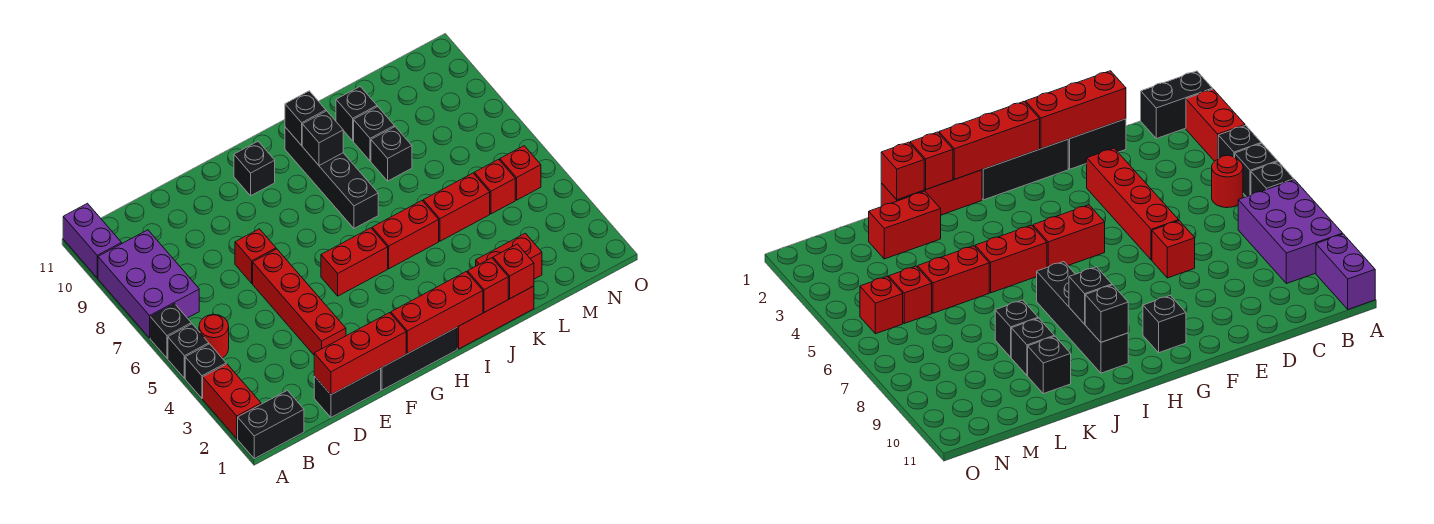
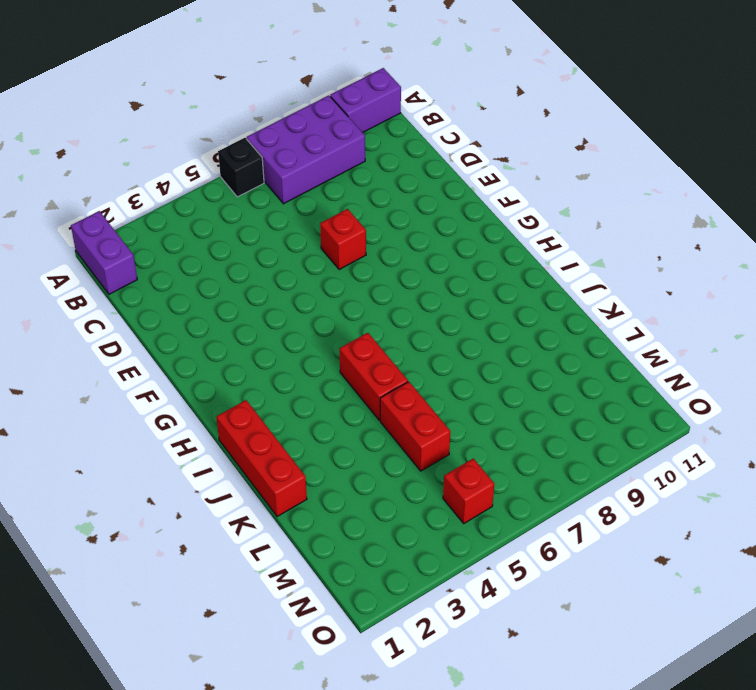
purple brick A1:B1 level 1 -> black brick A1:B1 level 1
none -> red brick A2:A3 level 1
none -> black brick A4 level 1
none -> black brick A5 level 1
none -> red round brick B5 level 1

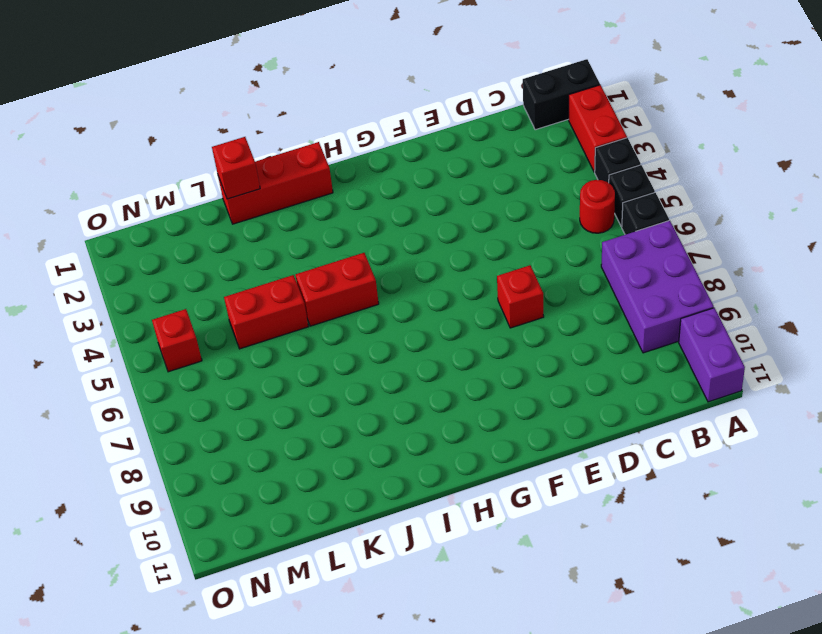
none -> black brick D1:E1 level 1
none -> red brick E3:E6 level 1
none -> black brick F1:H1 level 1
none -> red brick G5:H5 level 1

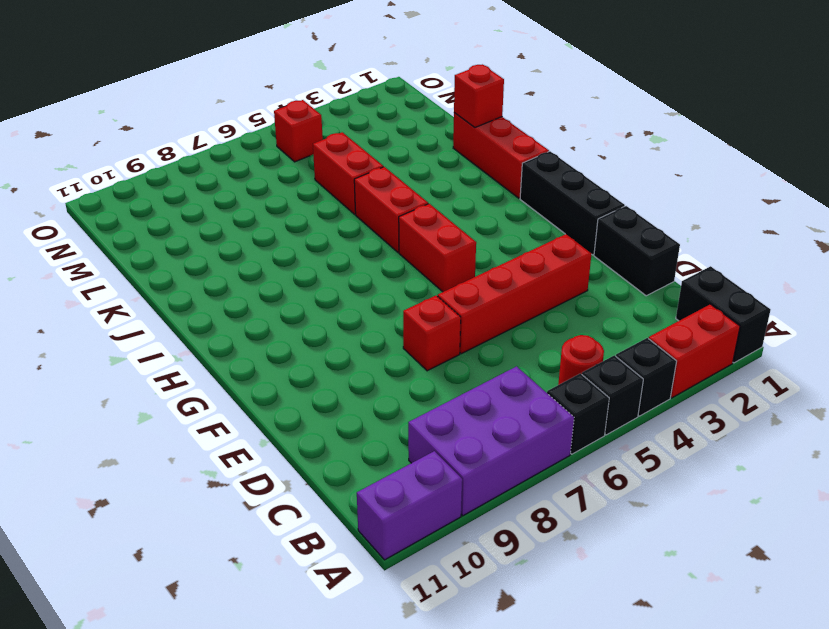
none -> black brick G10 level 1
none -> black brick I7:I10 level 1
none -> red brick K2:L2 level 1
none -> black brick K8 level 1

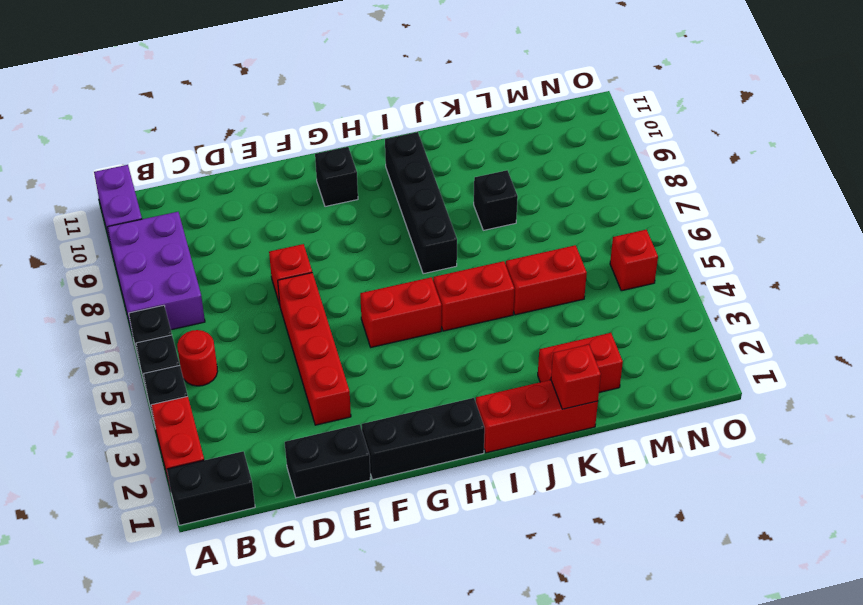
none -> black brick K9 level 1
none -> black brick K10 level 1
none -> red brick M5 level 1
none -> red brick D1:F1 level 2

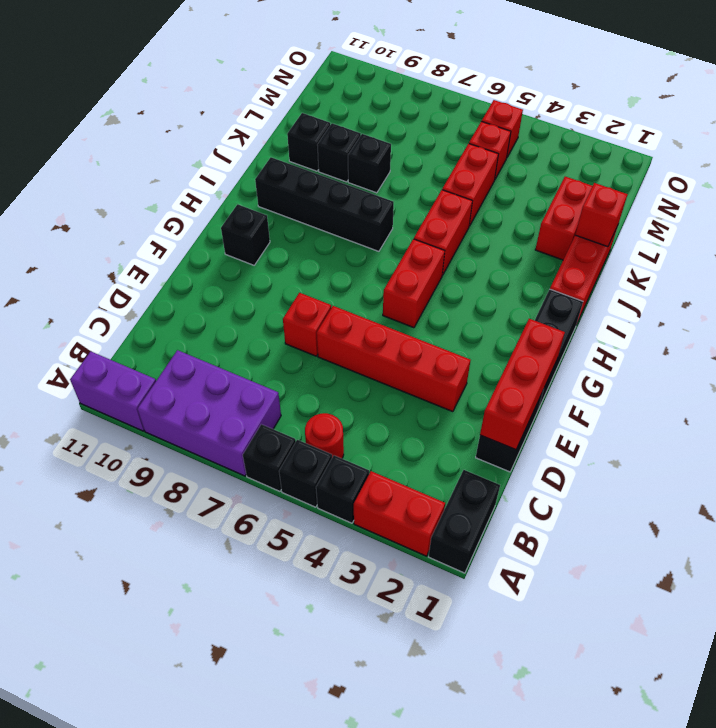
none -> red brick G1:I1 level 2
none -> black brick I9 level 2
none -> black brick I10 level 2
none -> red brick J1 level 2

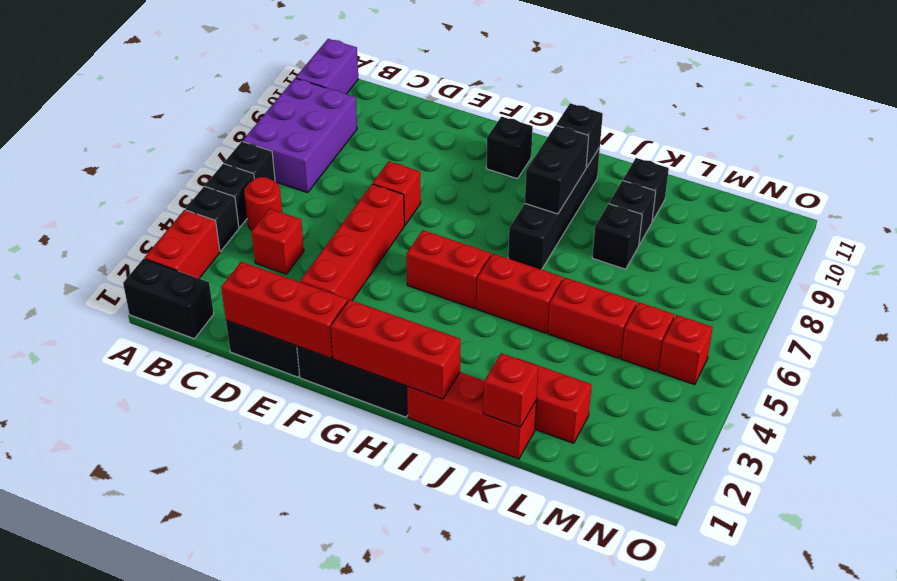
red brick C4 level 1 -> red brick J1 level 2
black brick I8:I9 level 2 -> black brick I9 level 2

